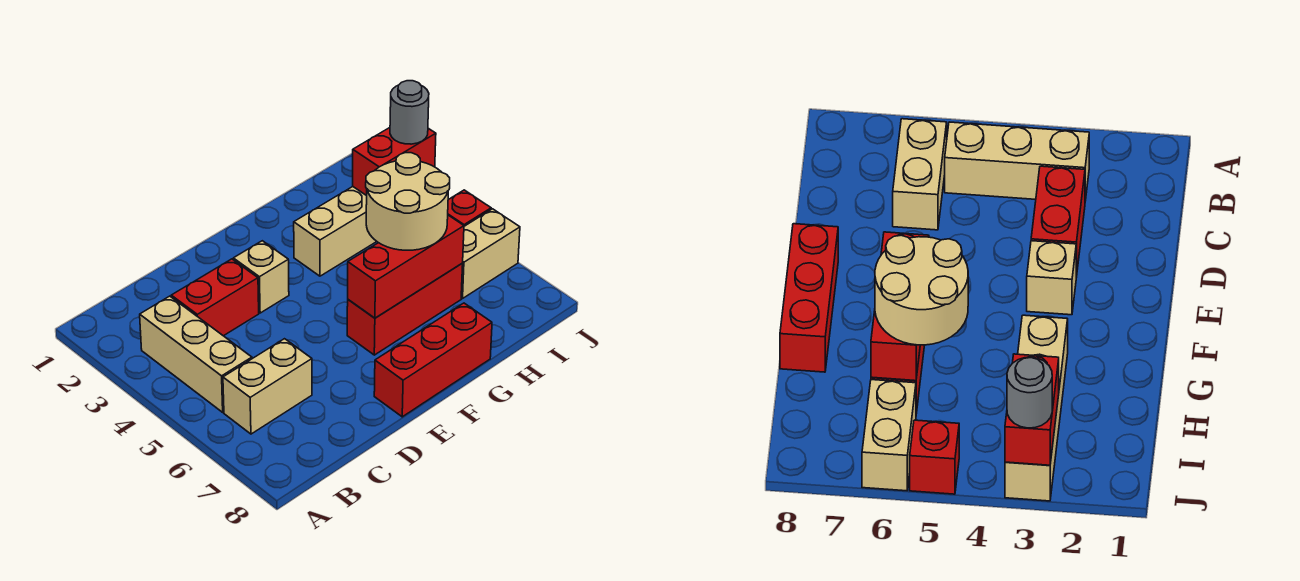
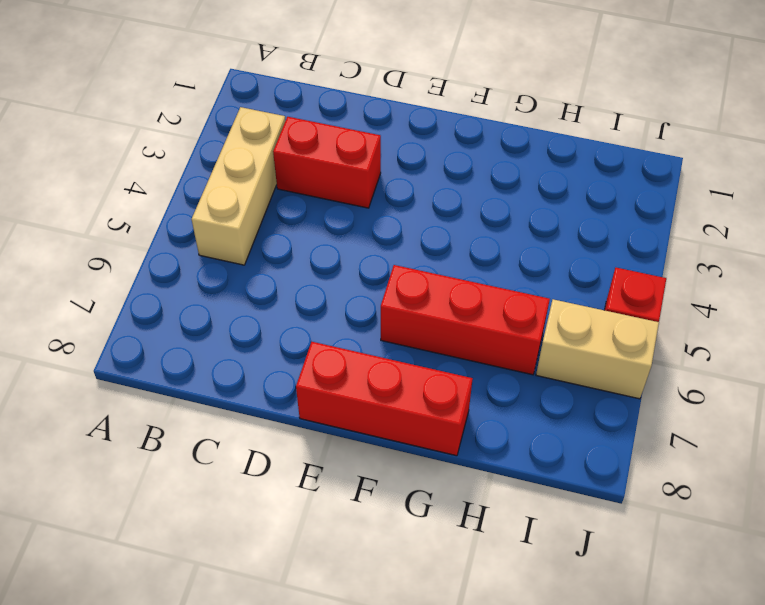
none -> tan brick B6:C6 level 1
none -> tan brick E3 level 1
none -> tan brick G3:J3 level 1

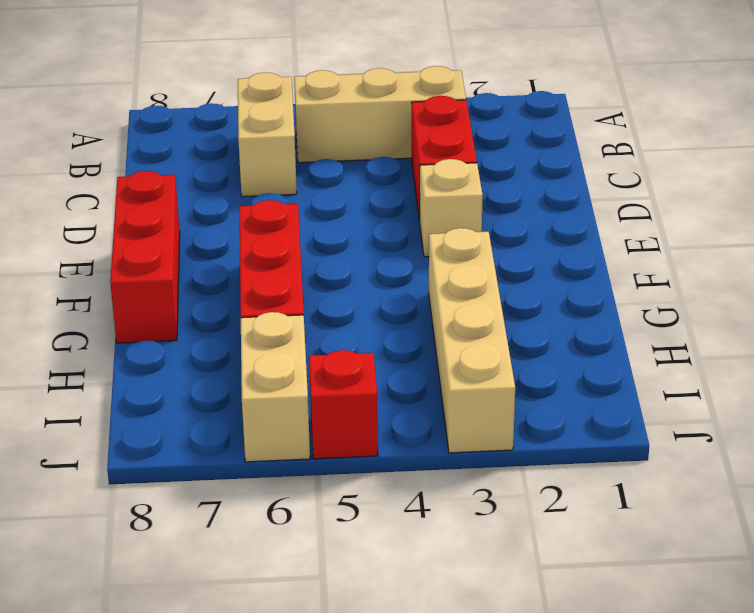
none -> red brick F6:H6 level 2
none -> red brick I3:J3 level 2
none -> tan round brick G5:H6 level 3

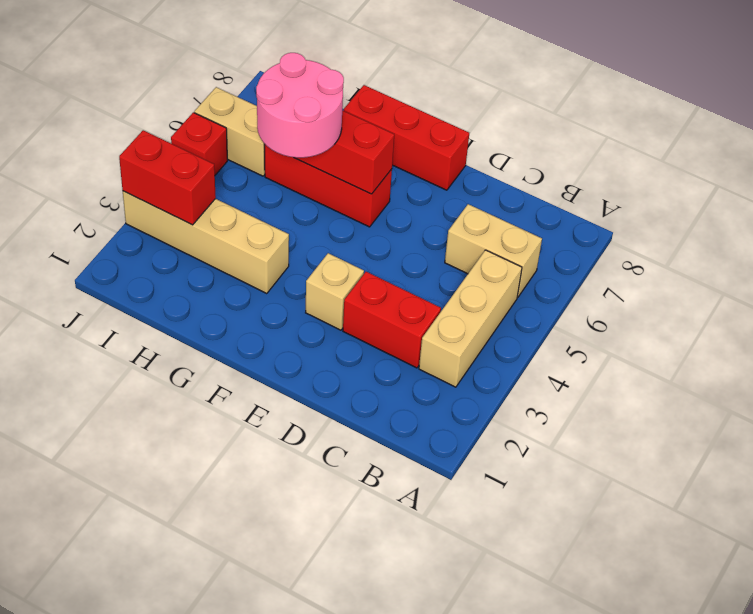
pink round brick G5:H6 level 3 -> tan round brick G5:H6 level 3
none -> grey round brick J3 level 3

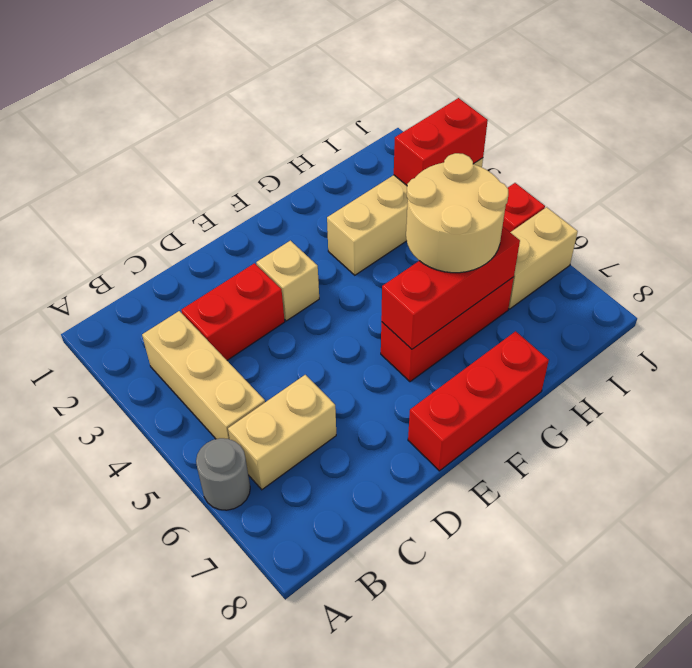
grey round brick A6 level 1 -> grey round brick J3 level 3

